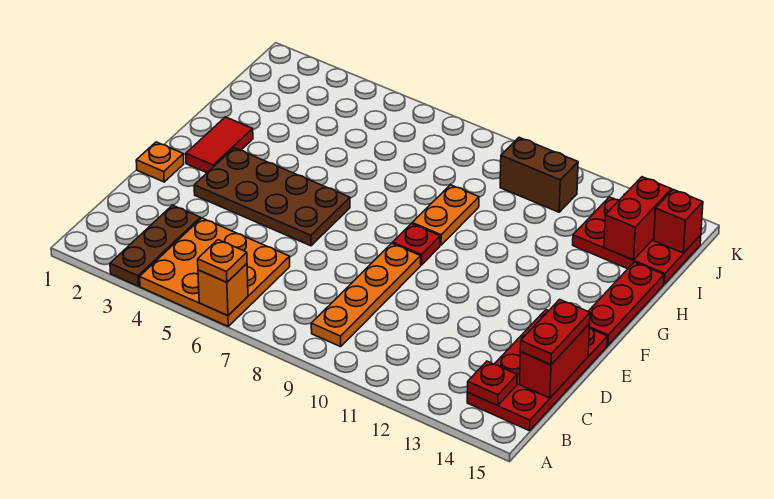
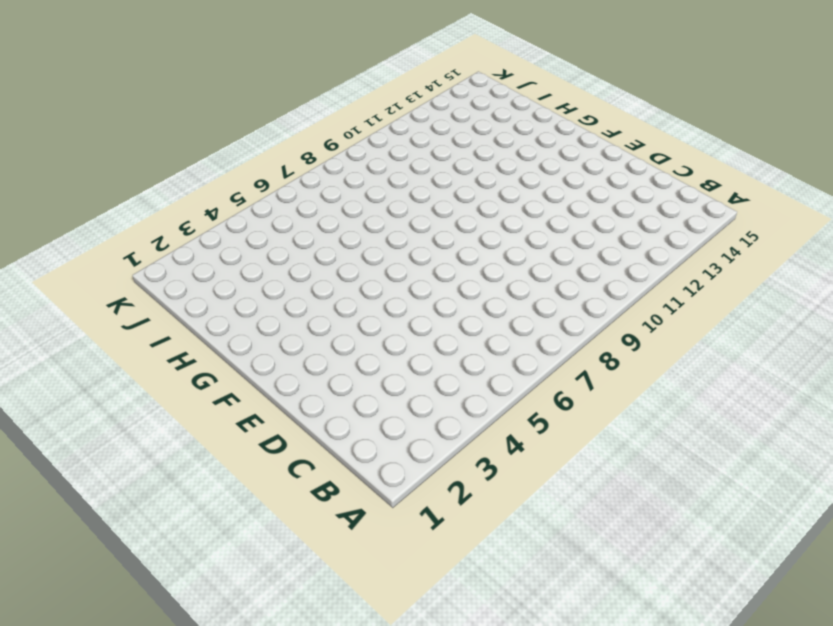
none -> brown plate A3:C3 level 1
none -> orange plate A4:C6 level 1
none -> orange plate B9:E9 level 1

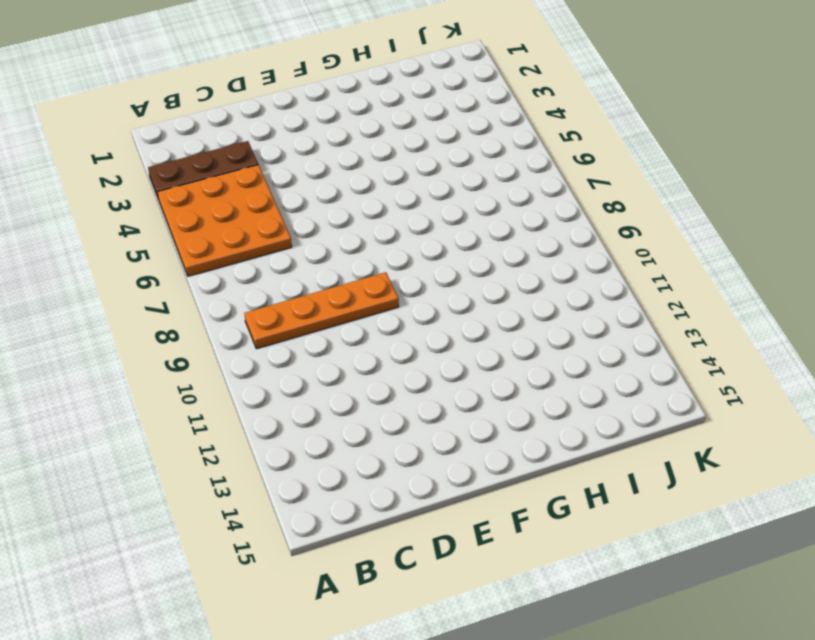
none -> red plate B14:E15 level 1
none -> orange plate E1 level 1
none -> brown plate E3:F6 level 1

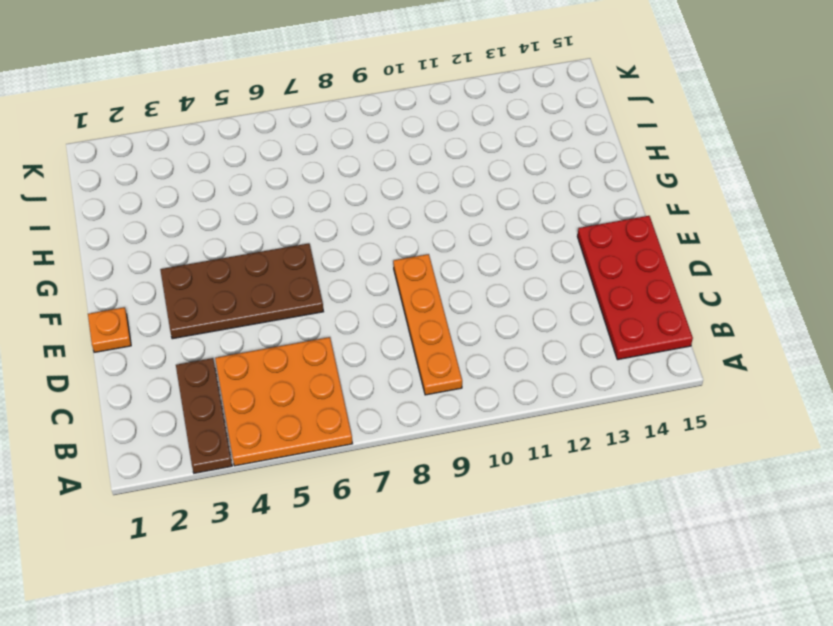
none -> red tile F2:G2 level 1
none -> red plate F9 level 1
none -> red plate F15:H15 level 1

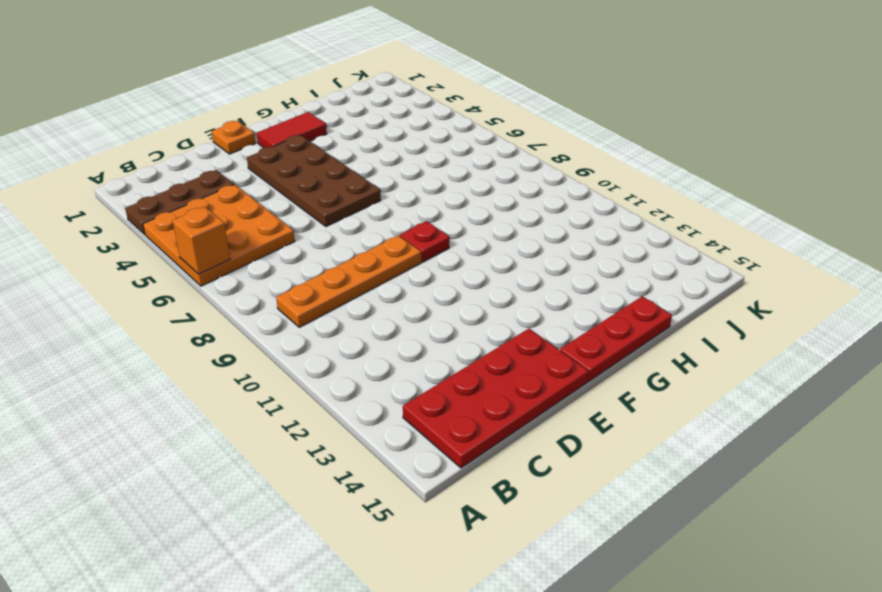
none -> orange plate G9:H9 level 1
none -> red plate I13:J15 level 1
none -> brown brick J10:J11 level 1

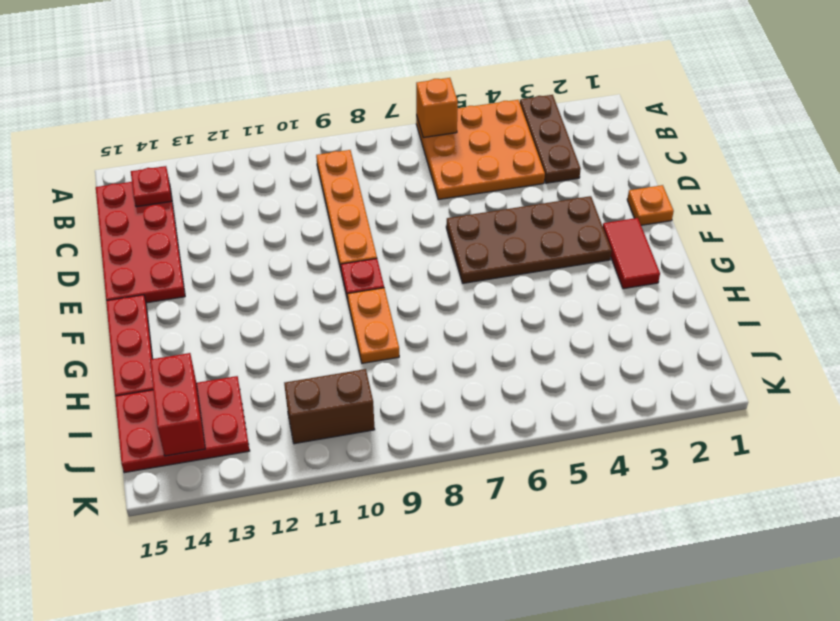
none -> red brick C15:D15 level 2
none -> red brick J15 level 2
none -> orange plate A6 level 3

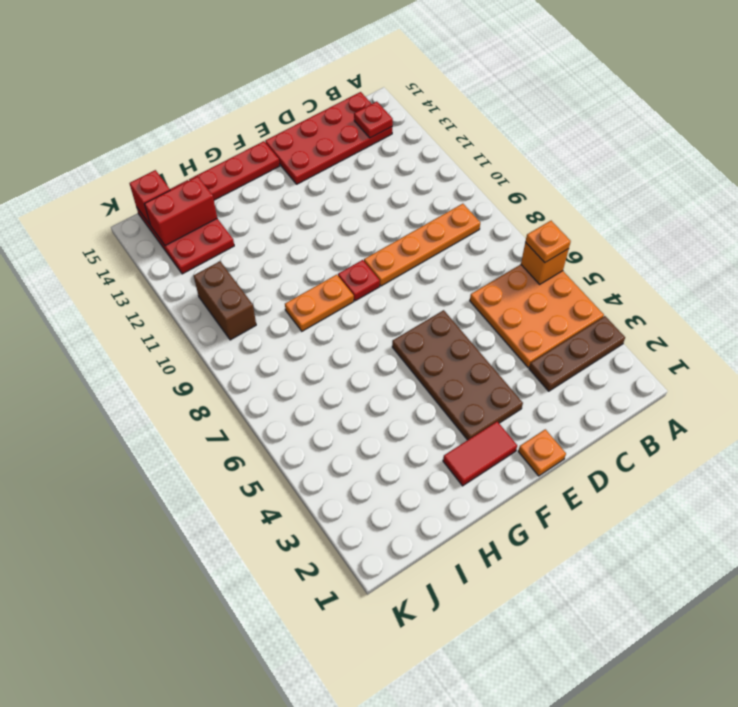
none -> red brick C15:D15 level 2
none -> red plate C15:D15 level 3

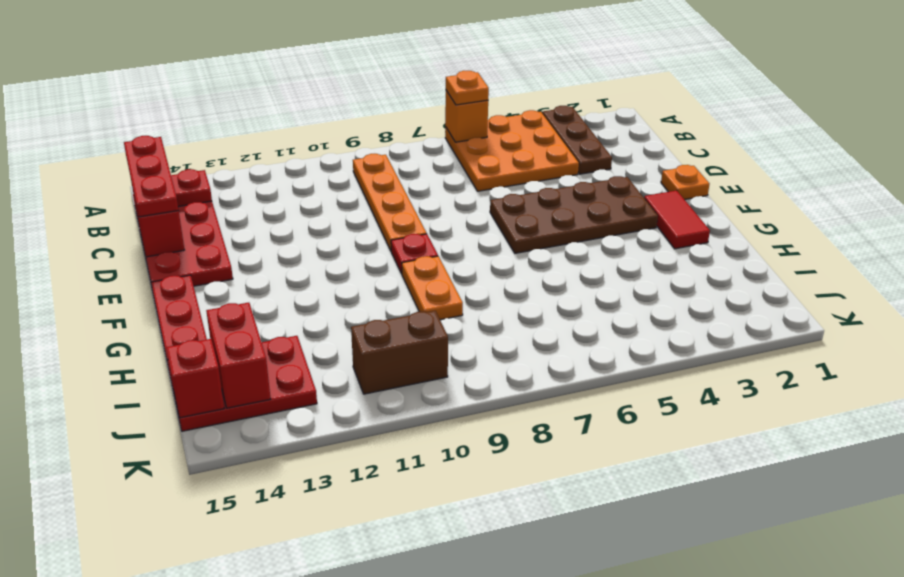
red plate B15:D15 level 3 -> red plate C15:D15 level 3

